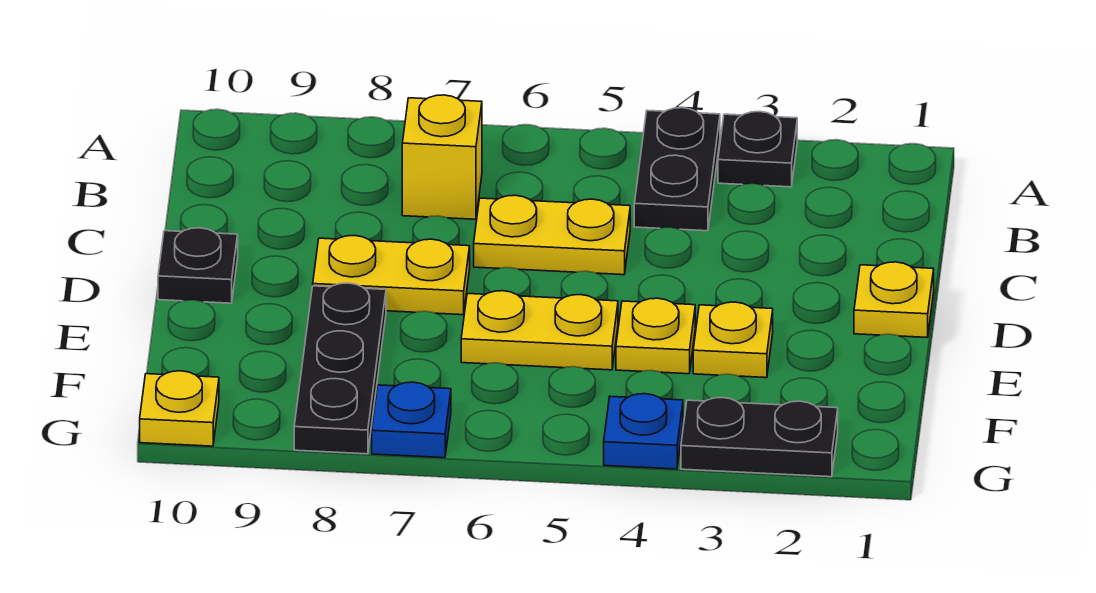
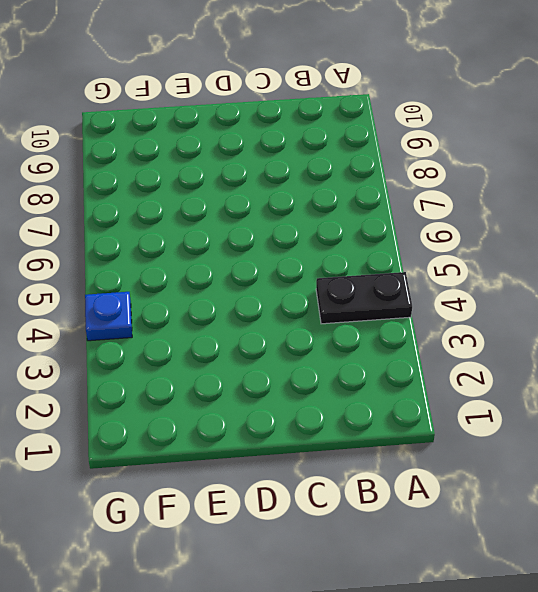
none -> black plate A3 level 1
none -> yellow brick B7 level 1
none -> yellow plate C5:C6 level 1

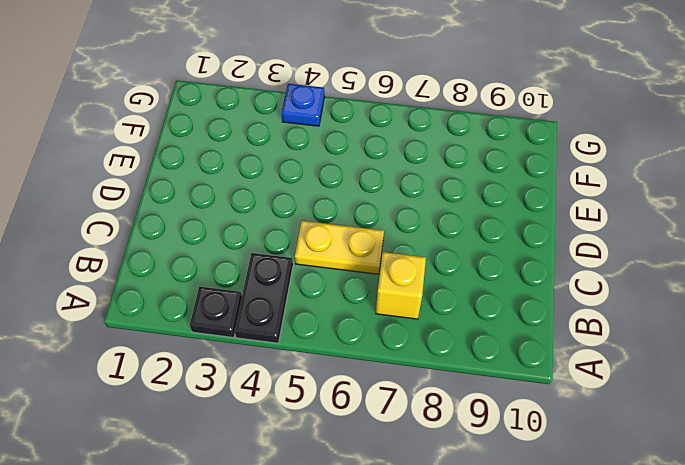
none -> yellow plate D1 level 1
none -> yellow plate D7:D8 level 1
none -> black plate D10 level 1

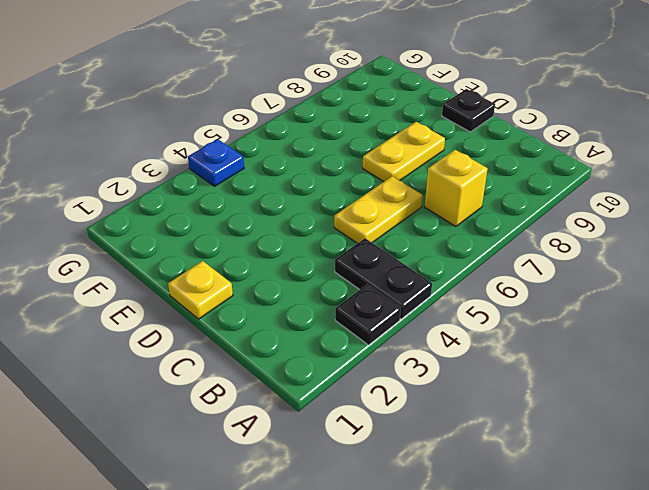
none -> yellow plate E3 level 1
none -> yellow plate E4 level 1
none -> yellow plate E5:E6 level 1

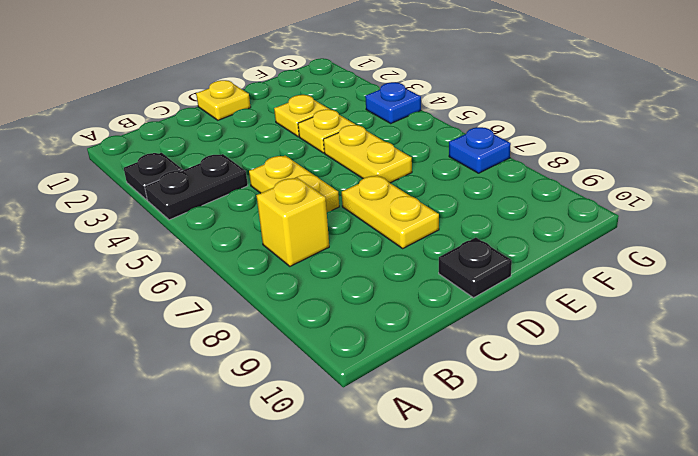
none -> black plate E8:G8 level 1
none -> black plate G2:G3 level 1
none -> yellow plate G10 level 1

